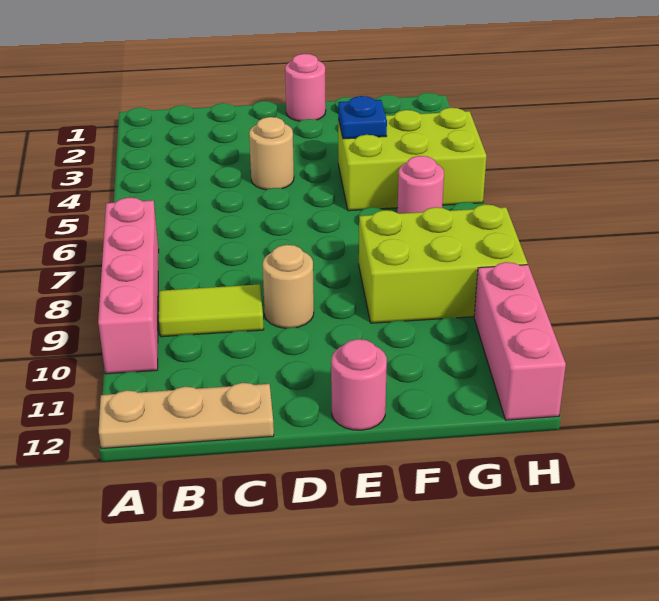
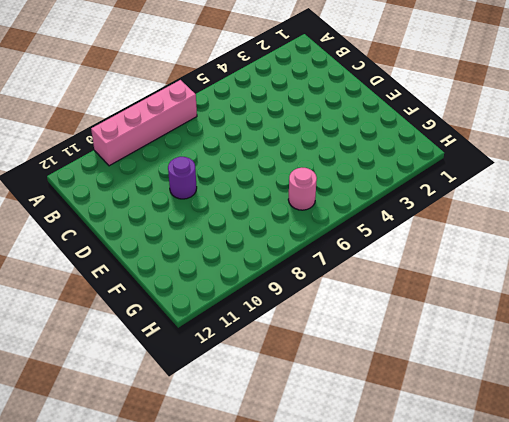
purple round brick D9 level 1 -> tan round brick D9 level 1
none -> tan plate A12:C12 level 1
none -> lime tile B9:C9 level 1
none -> tan round brick D4 level 1

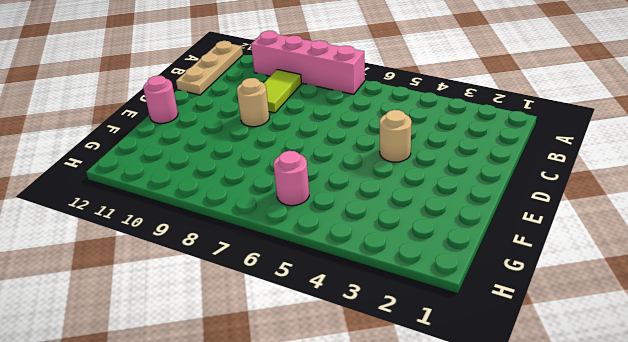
none -> pink round brick E1 level 1
none -> lime brick F4:H5 level 1
none -> lime brick F8:H9 level 1

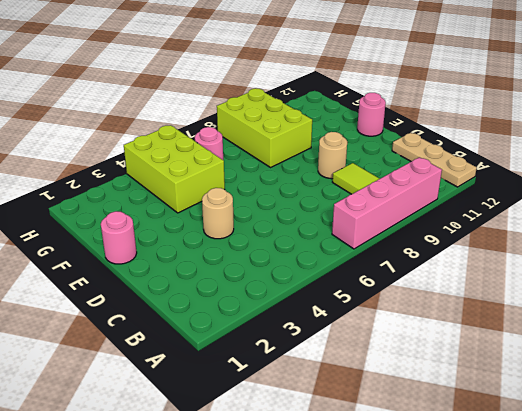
none -> pink brick H10:H12 level 1
none -> blue plate F4 level 2

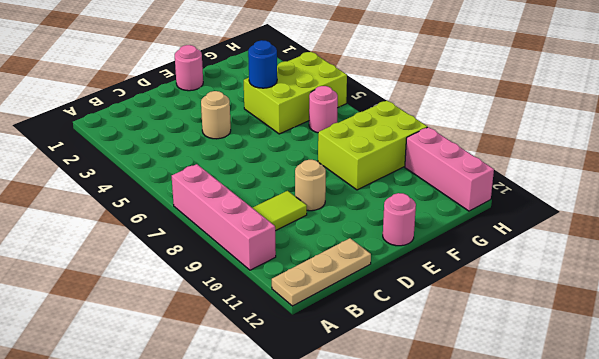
blue round brick F4 level 2 -> blue plate F4 level 2

